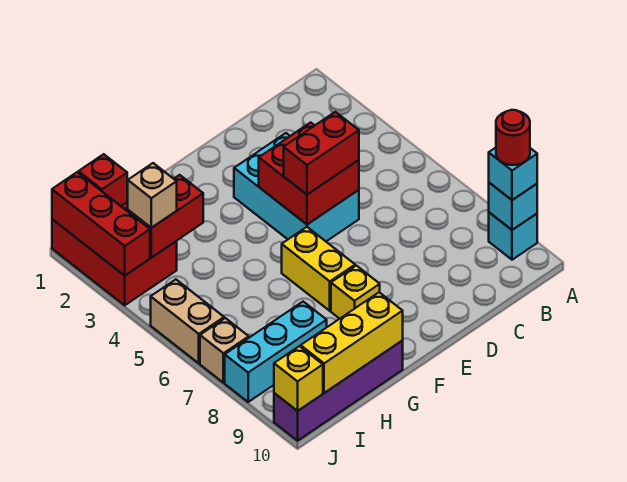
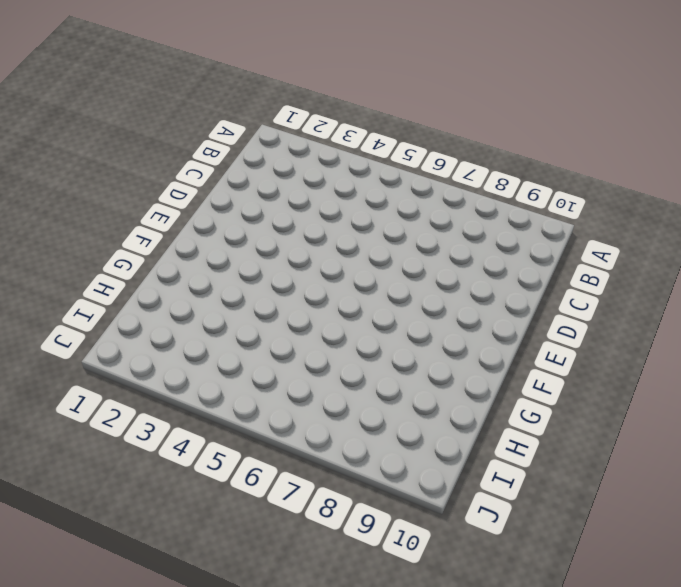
none -> cyan brick A9 level 1
none -> cyan brick D3:E5 level 1
none -> yellow brick F6:F7 level 1

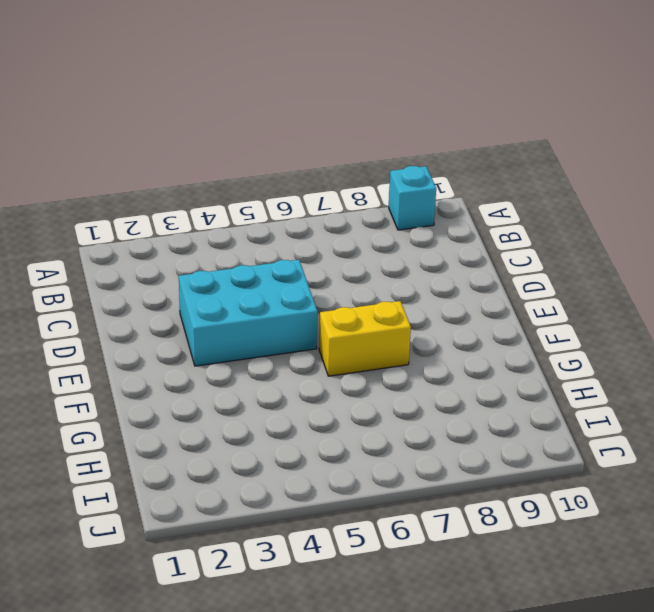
none -> yellow brick F8 level 1
none -> purple brick G10:J10 level 1
none -> cyan brick H8:J8 level 1

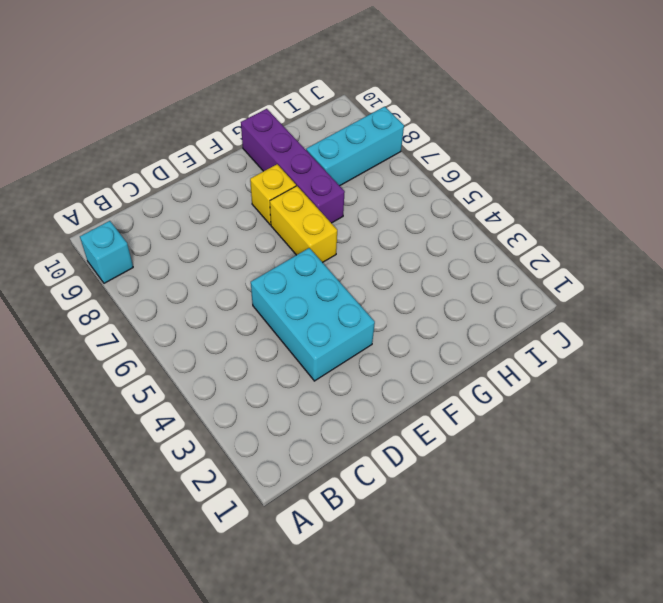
purple brick G7:G10 level 1 -> purple brick G10:J10 level 1
none -> red brick I1:J3 level 1
none -> tan brick J5:J6 level 1
none -> tan brick J7 level 1

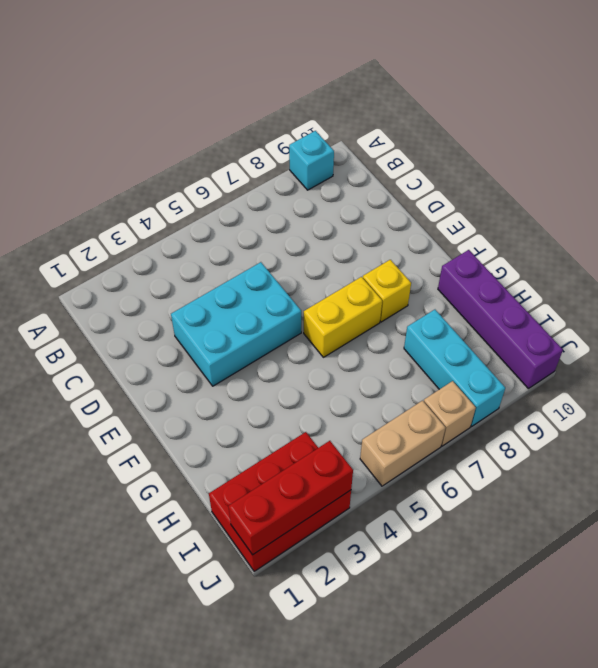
none -> cyan brick A9 level 2
none -> red brick D4:E5 level 2
none -> yellow brick G10:I10 level 2

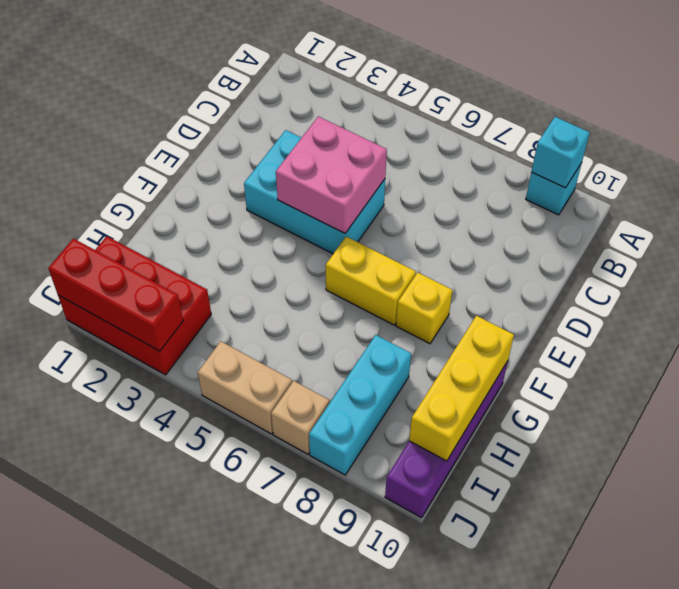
pink brick D4:E5 level 2 -> red brick D4:E5 level 2
none -> red brick H3:I3 level 2
none -> red brick I1 level 2
none -> yellow brick J10 level 2

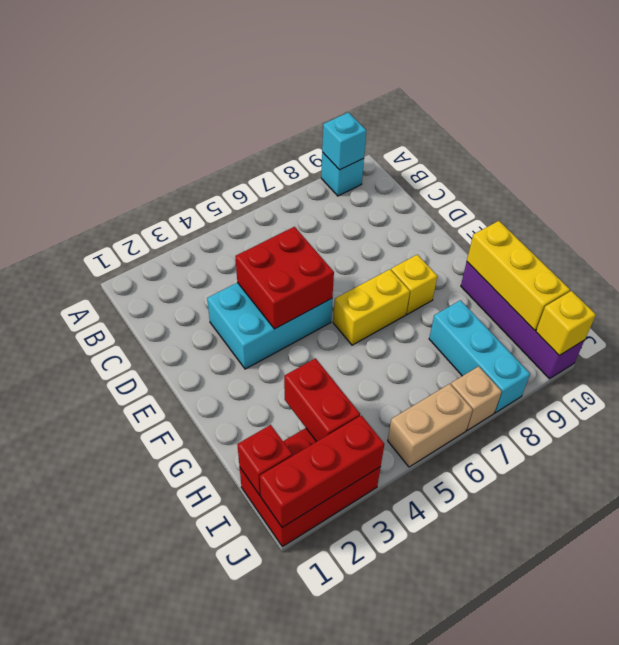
none -> cyan brick A9 level 3
none -> red brick D5:E5 level 3
none -> tan brick I3 level 3

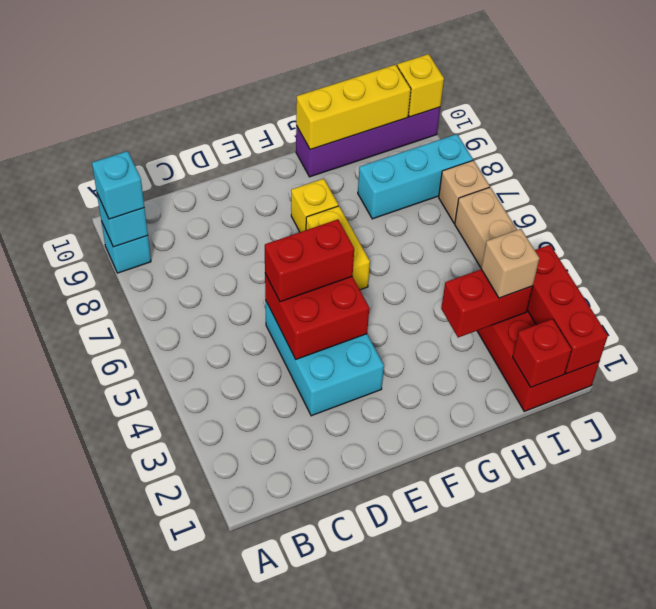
none -> red round brick A9 level 4

